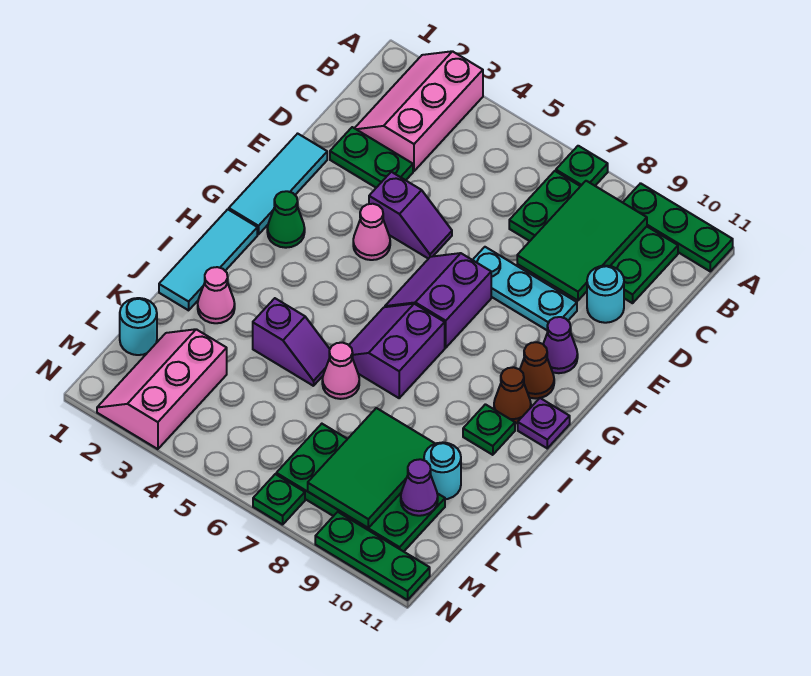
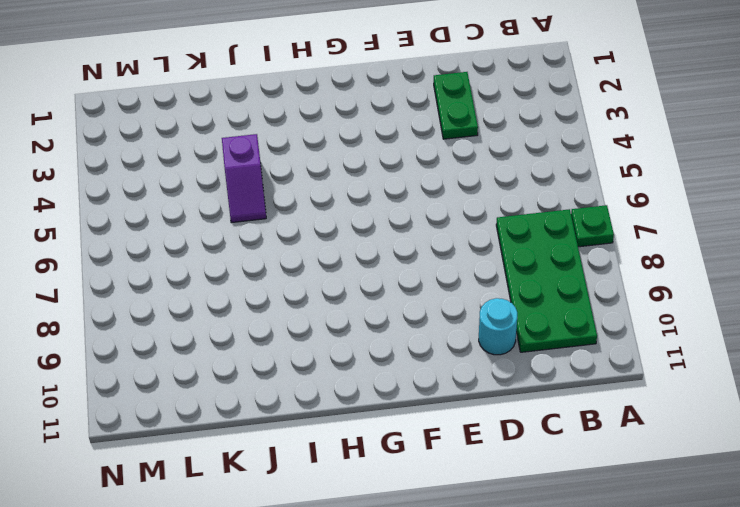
none -> pink slope A2:C3 level 1 top 3
none -> green plate A9:A11 level 1
none -> cyan tile E1:G1 level 1
none -> purple slope E4:E5 level 1 top 4

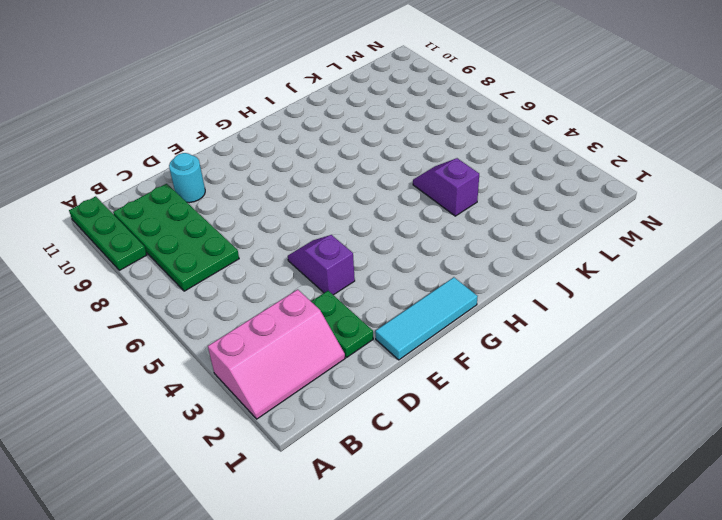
none -> green plate A7 level 1
none -> cyan plate E7:E9 level 1
none -> pink cone F4 level 1
none -> purple slope F6:G7 level 1 top 7

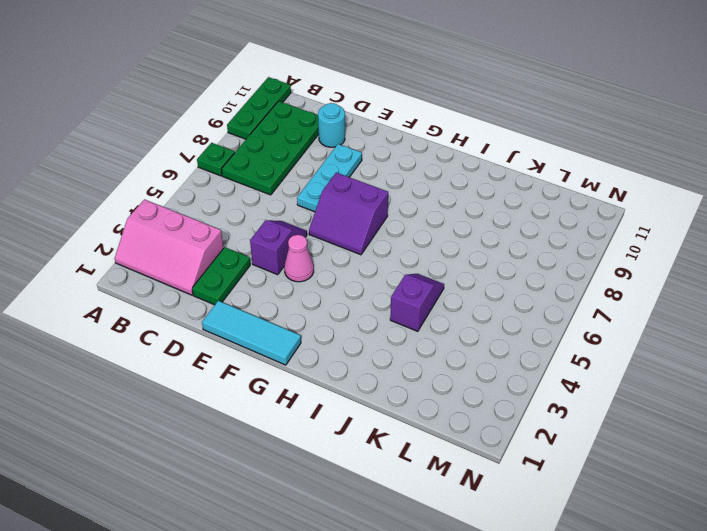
none -> purple cone F10 level 1
none -> green cone G2 level 1
none -> brown cone G10 level 1
none -> cyan tile H1:J1 level 1

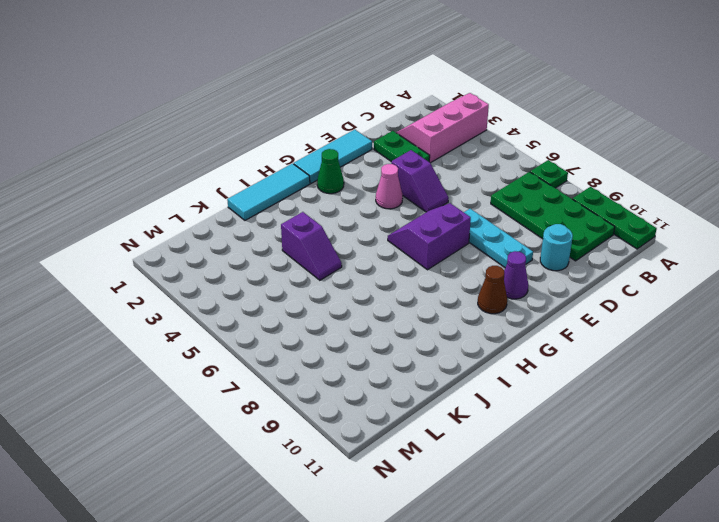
none -> purple slope H6:I7 level 1 top 7
none -> brown cone H10 level 1
none -> purple plate H11 level 1
none -> green plate I10 level 1

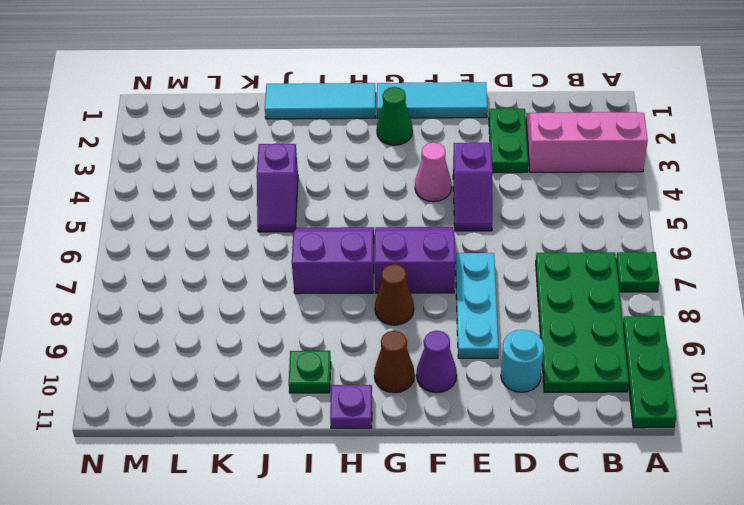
brown cone G8 level 1 -> brown cone H10 level 1
none -> pink cone J2 level 1
none -> pink cone J6 level 1
none -> cyan round brick K10 level 1
none -> cyan round brick L1 level 1

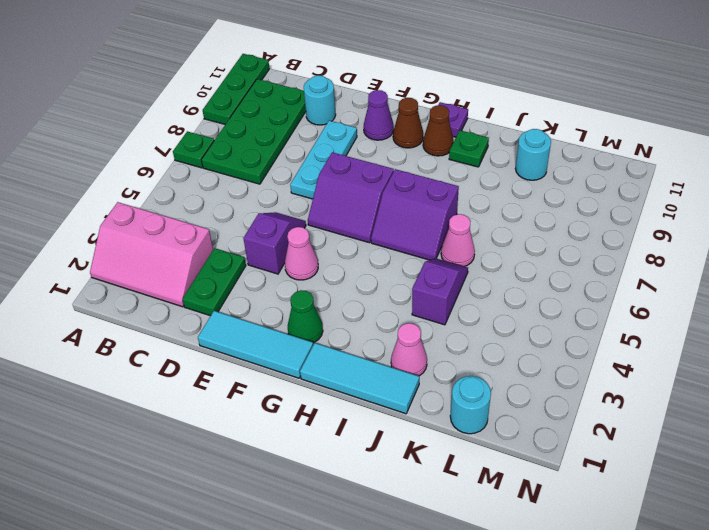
none -> pink slope L2:N3 level 1 top 3
none -> green plate L7:M10 level 1
none -> green plate N7 level 1
none -> green plate N9:N11 level 1

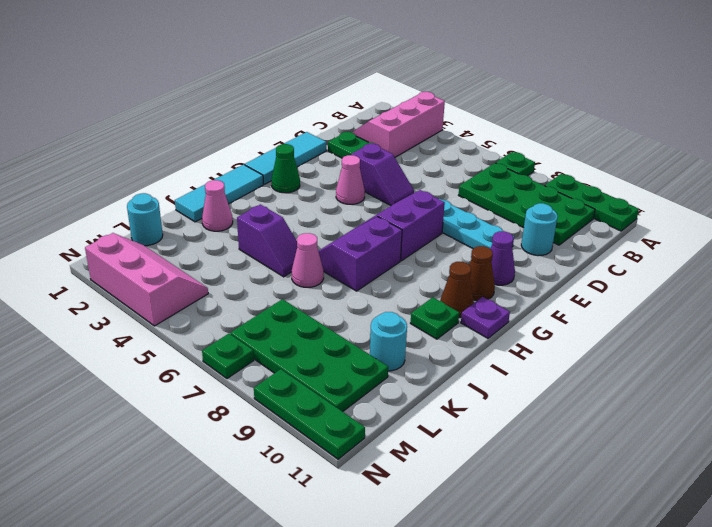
pink slope M2:N4 level 1 top N -> pink slope L2:N3 level 1 top 3
none -> green tile B8:D9 level 2
none -> green tile K8:M9 level 2
none -> purple cone L10 level 2

